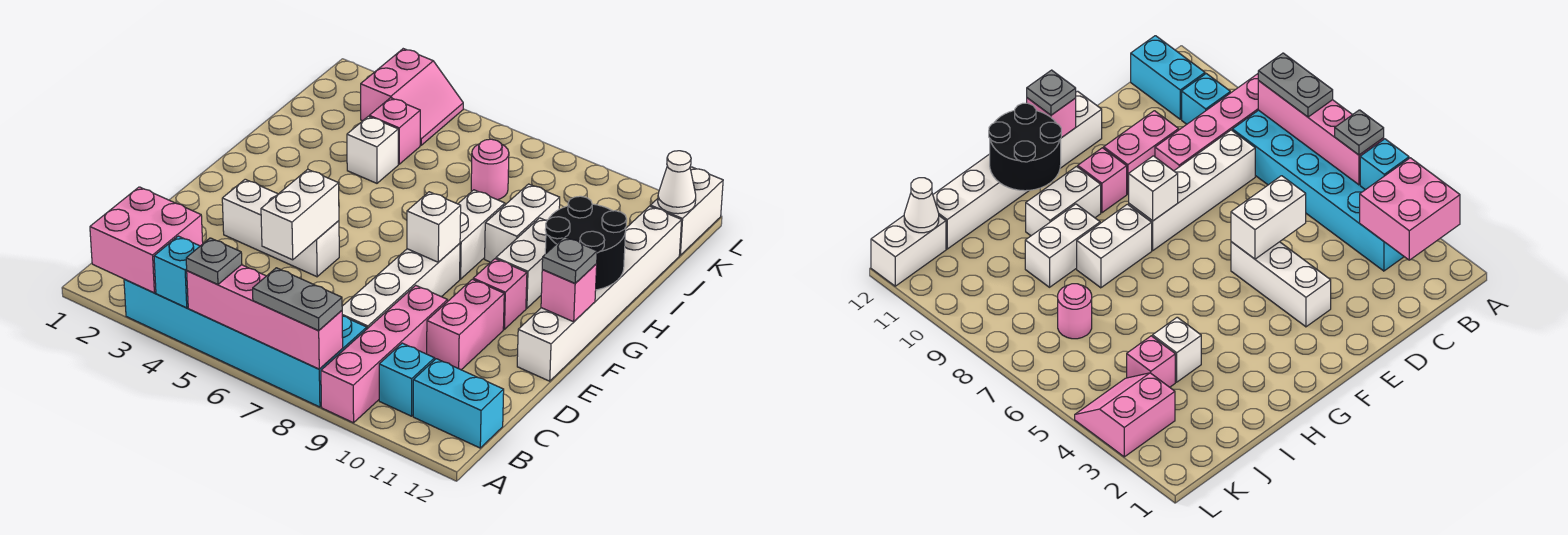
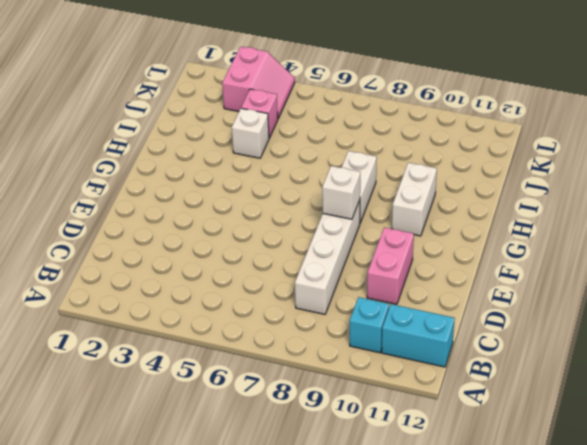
none -> cyan brick A3:B8 level 1
none -> pink brick A9:D9 level 1
none -> white brick E3:E5 level 1

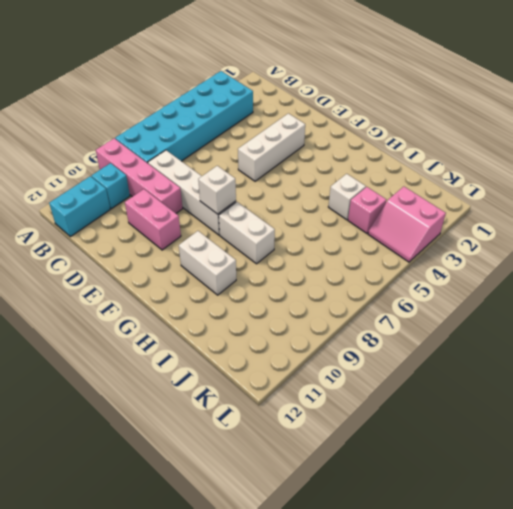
none -> white brick E12:J12 level 1
none -> pink brick F10 level 1
none -> white brick H9:I9 level 1

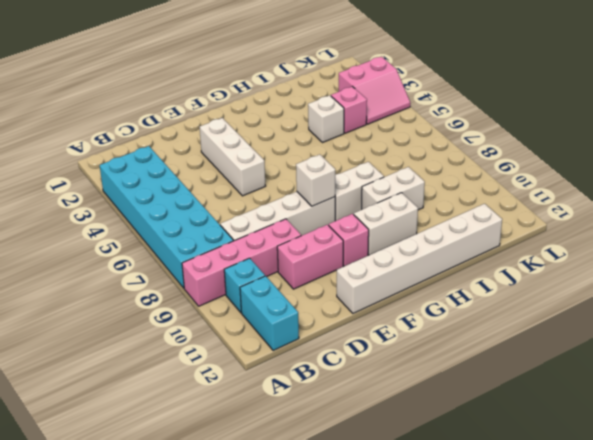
none -> pink round brick J7 level 1
none -> white brick K12:L12 level 1
none -> pink brick A2:B3 level 2

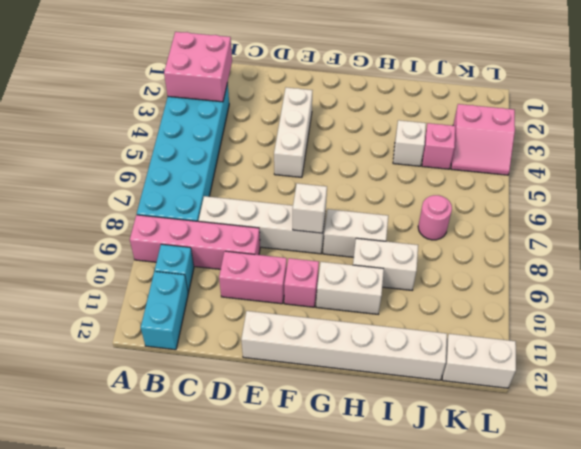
none -> cyan brick A4 level 2
none -> pink brick A5:A8 level 2
none -> white brick D5:E5 level 2

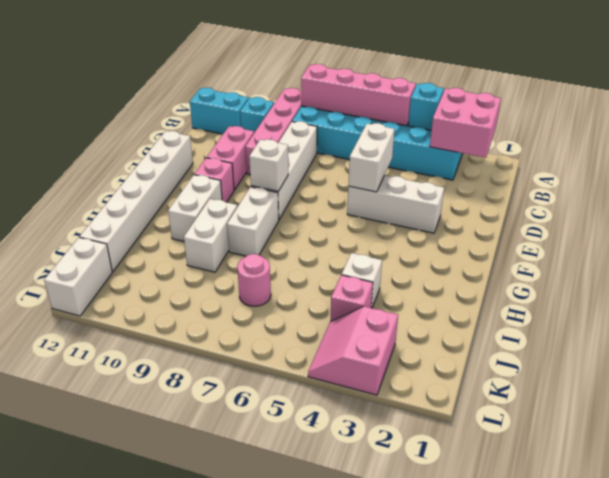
none -> pink brick F12 level 2
none -> black round brick G11:H12 level 2
none -> white cone K12 level 2

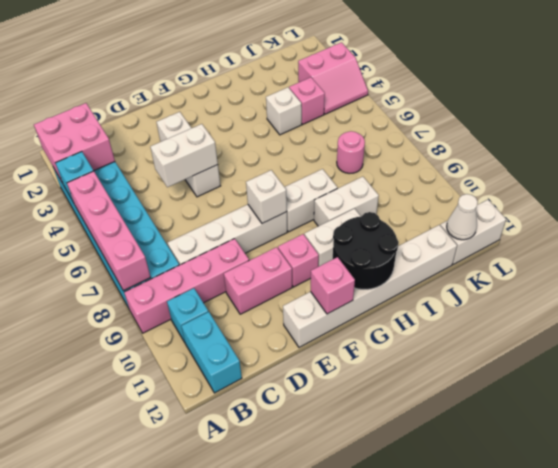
none -> grey plate A5 level 3
none -> grey plate A7:A8 level 3
none -> grey plate F12 level 3

